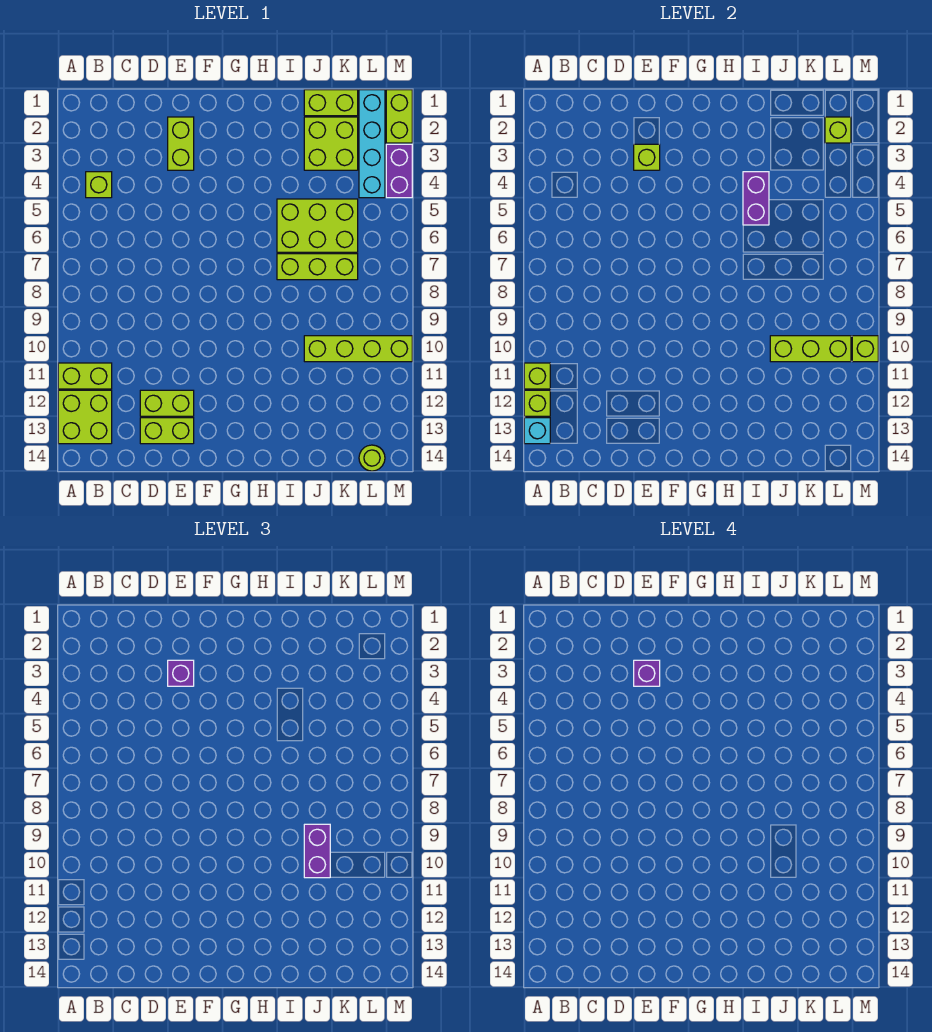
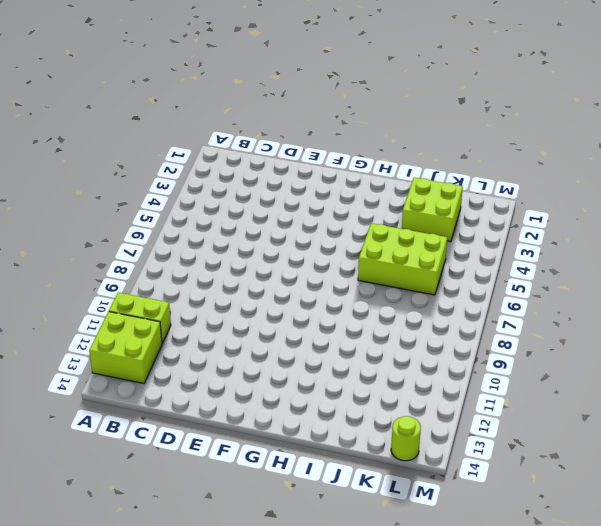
none -> lime brick B4 level 1
none -> lime brick D12:E12 level 1
none -> lime brick D13:E13 level 1

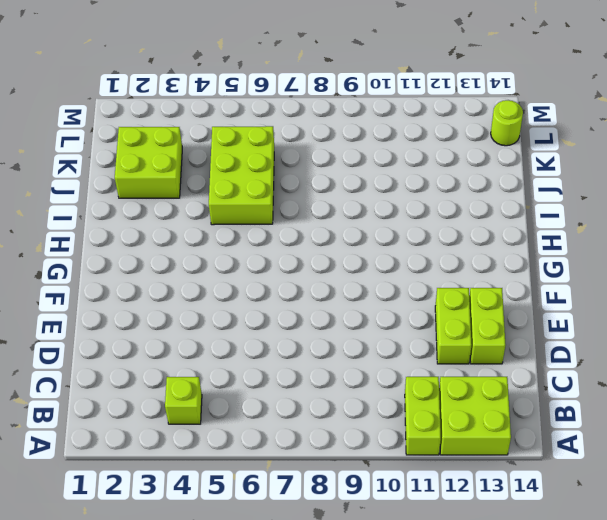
none -> lime brick E2:E3 level 1
none -> lime brick I7:K7 level 1
none -> lime brick J1:K1 level 1

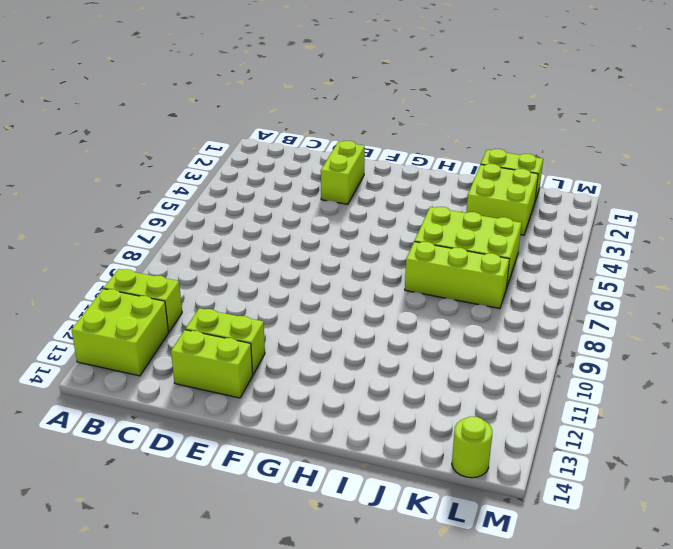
none -> lime brick B4 level 1
none -> lime brick J10:M10 level 1
none -> cyan brick L1:L4 level 1

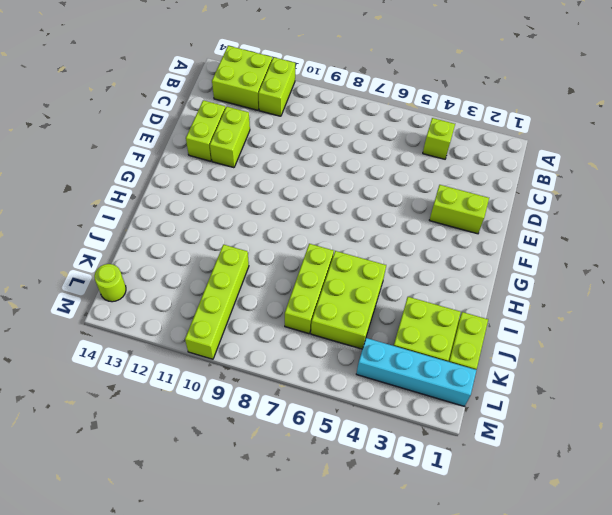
none -> lime brick M1:M2 level 1
none -> purple brick M3:M4 level 1
none -> lime brick A11 level 2

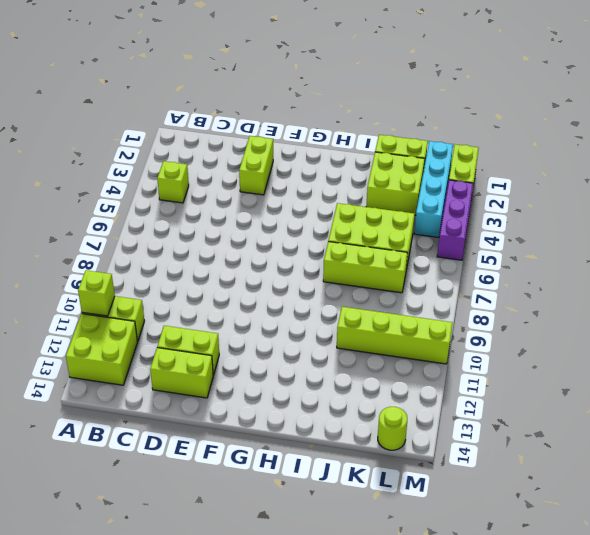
purple brick M3:M5 level 1 -> purple brick M3:M4 level 1
none -> lime brick A12 level 2
none -> cyan brick A13 level 2
none -> lime brick E3 level 2

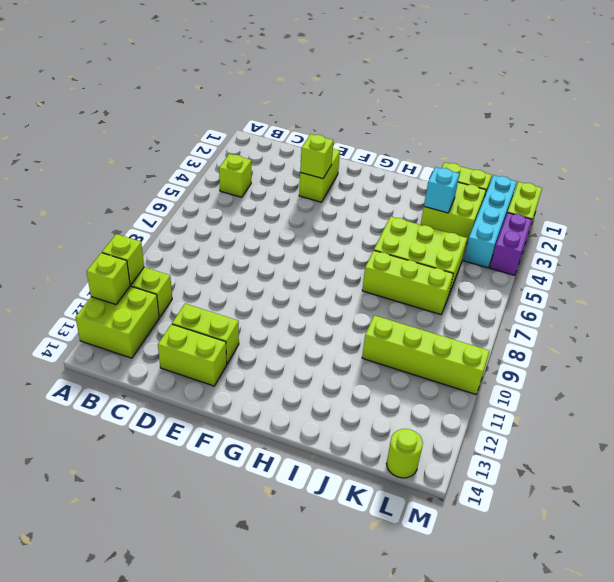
cyan brick J3 level 2 -> cyan brick A13 level 2
none -> purple brick I4:I5 level 2
none -> lime brick J10:L10 level 2
none -> lime brick L2 level 2

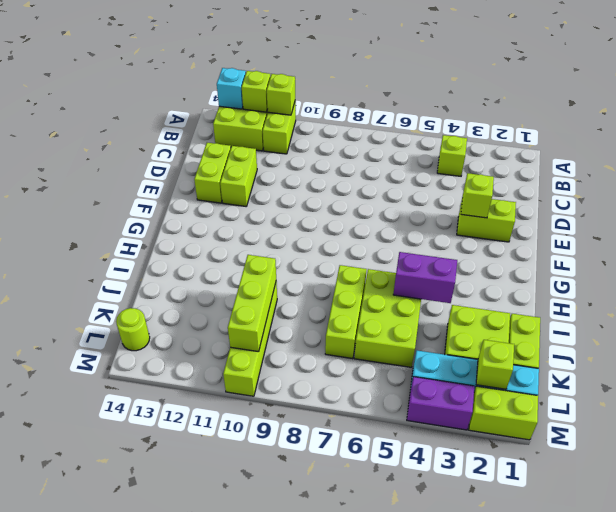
none -> lime brick M10 level 2
none -> purple brick E3 level 3
none -> purple brick J9:J10 level 3

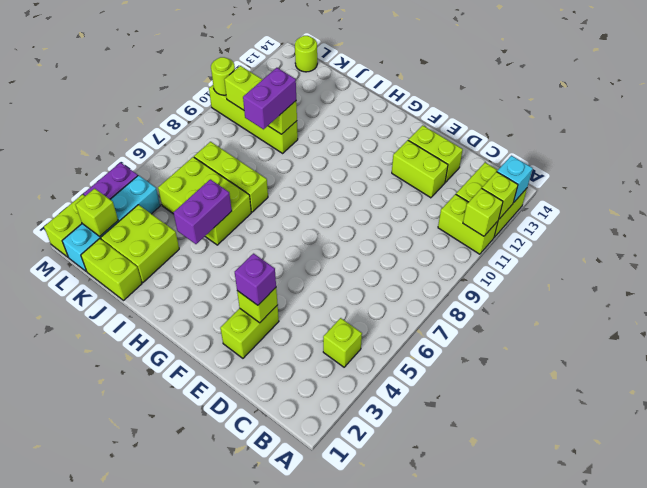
lime round brick M10 level 2 -> lime brick M10 level 2
none -> purple brick E3 level 4

